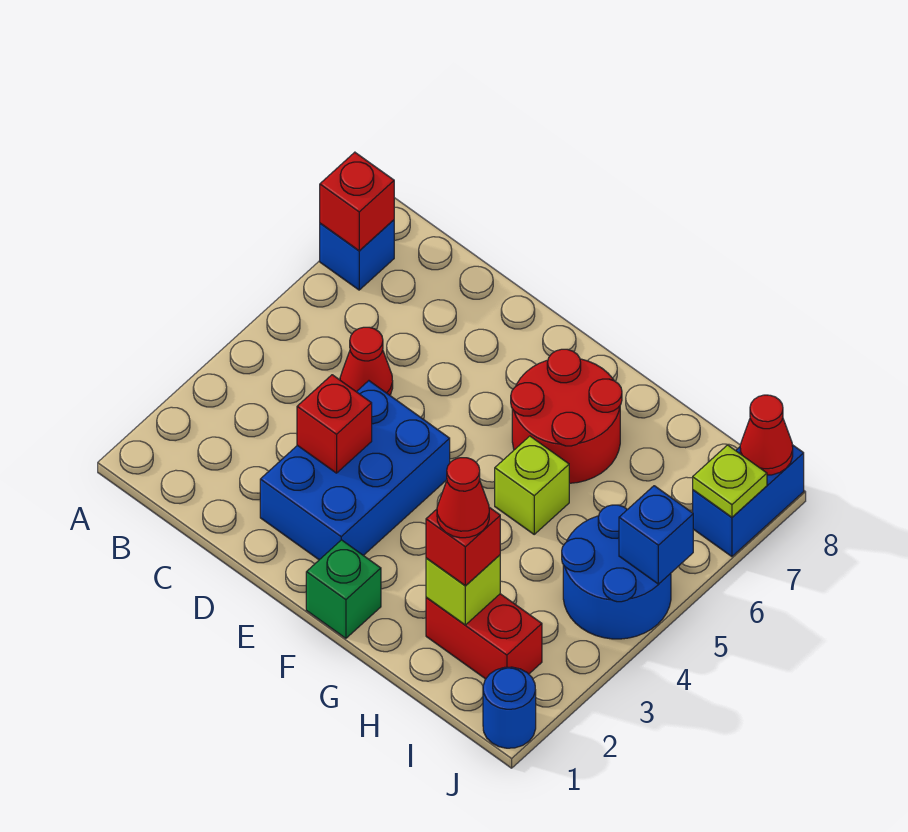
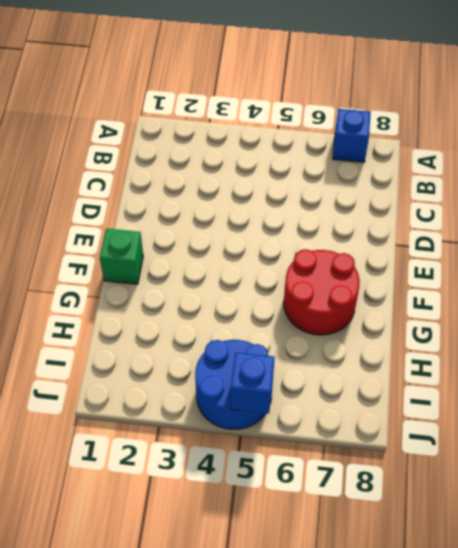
none -> red cone C5 level 1
none -> blue brick D2:E4 level 1
none -> lime brick G5 level 1

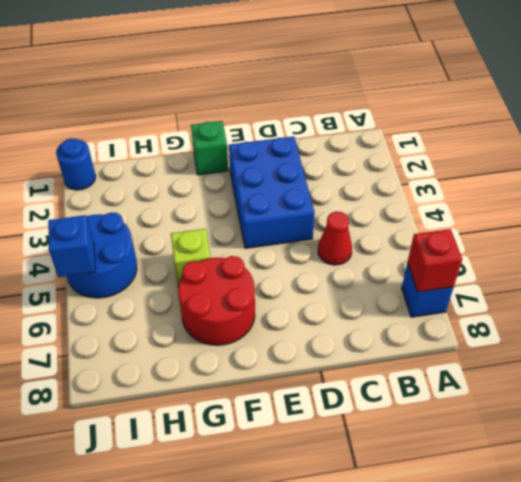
none -> red brick H2:I2 level 1
none -> blue brick J7:J8 level 1
none -> red brick D3 level 2

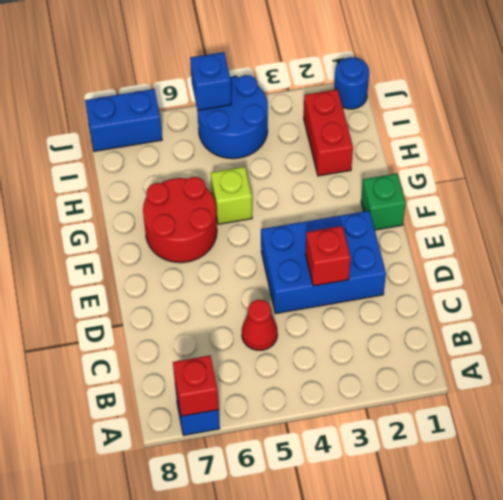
none -> lime brick H2 level 2
none -> lime plate J7 level 2
none -> red cone J8 level 2

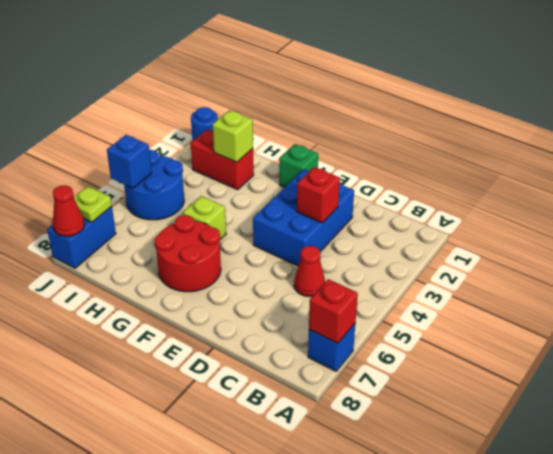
none -> red brick H2 level 3
none -> red cone H2 level 4

